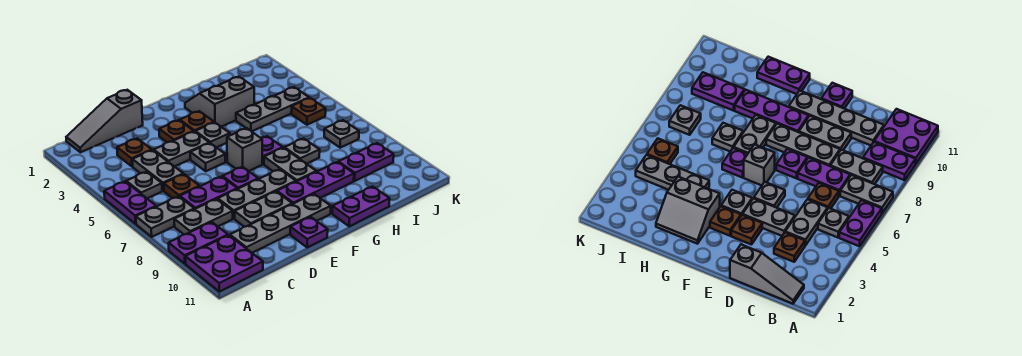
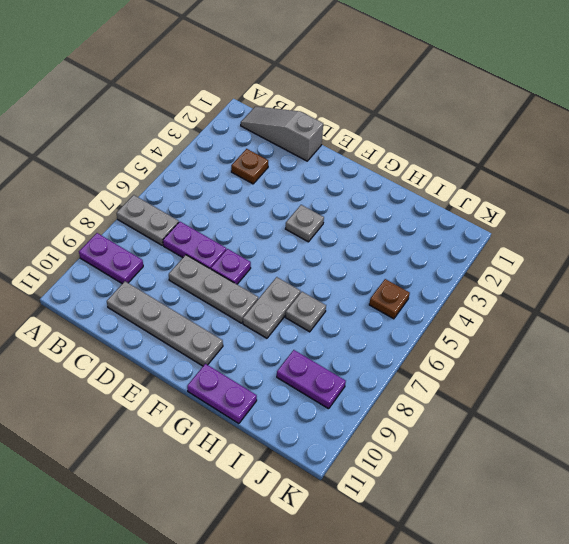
none -> purple plate A5:A6 level 1
none -> purple plate A10:B11 level 1
none -> grey plate B5 level 1
none -> grey plate B8:C8 level 1

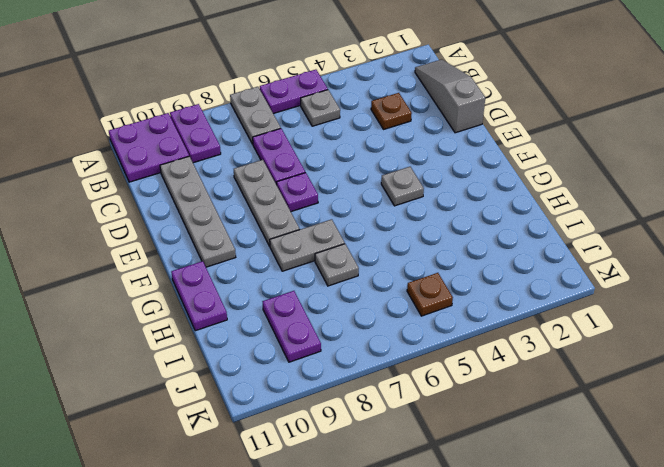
none -> grey plate B8:C8 level 1
none -> grey plate C4:C5 level 1
none -> brown plate C6 level 1
none -> grey plate D4:E4 level 1

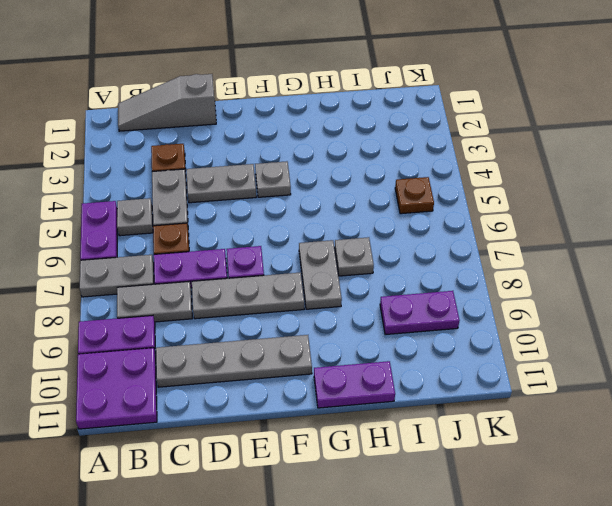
none -> grey plate D9:E9 level 1
none -> brown plate E3 level 1
none -> grey plate E5 level 1
none -> purple plate E11 level 1

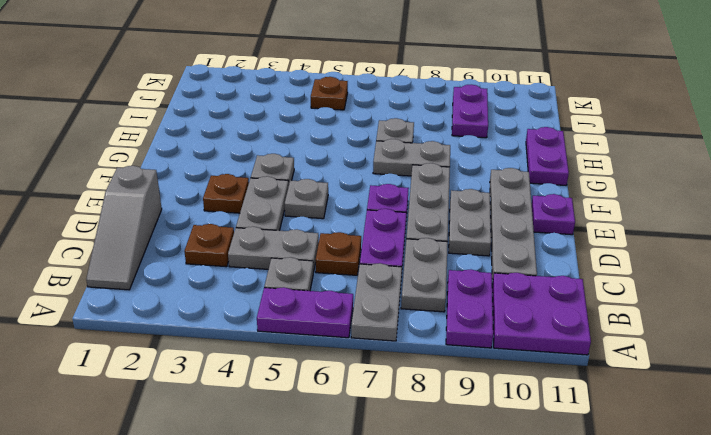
none -> brown plate F3 level 1
none -> grey brick F6 level 1
none -> purple plate F9:H9 level 1
none -> grey slope G2:H3 level 1 top 3

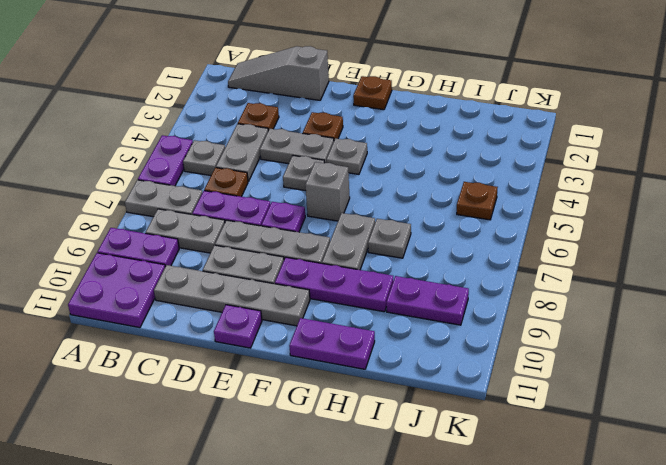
brown plate F1 level 1 -> brown plate F3 level 1
none -> grey slope G2:H3 level 1 top 3
none -> purple plate G6 level 1
none -> grey plate H4:J4 level 1
none -> grey plate J7 level 1

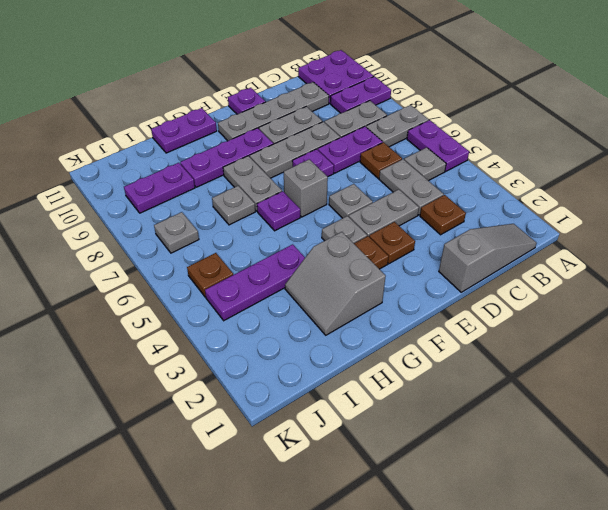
grey slope G2:H3 level 1 top G -> grey slope G2:H3 level 1 top 3
purple plate H4:J4 level 1 -> grey plate H4:J4 level 1

